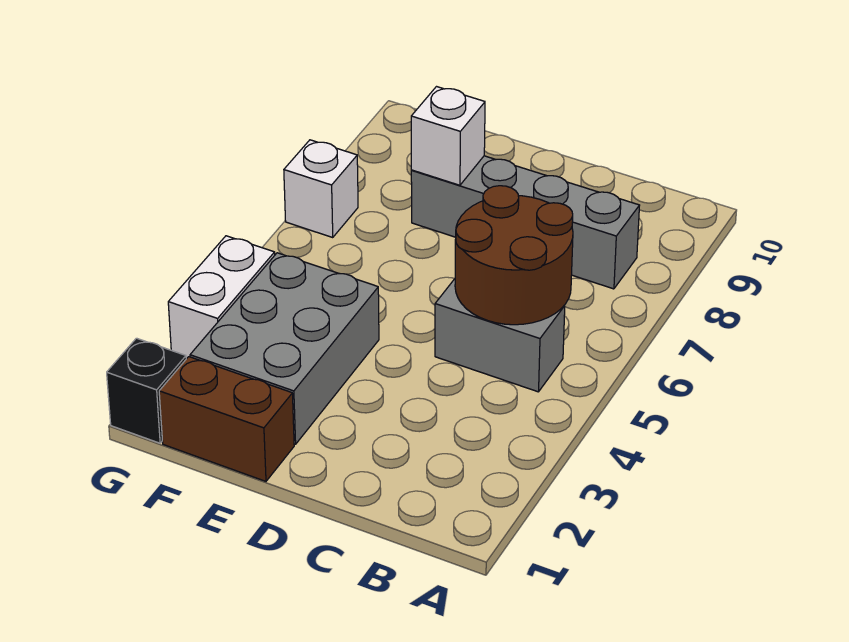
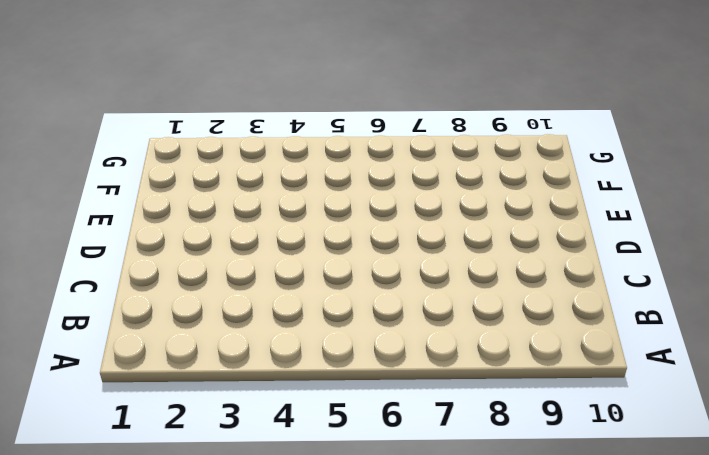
none -> grey brick B5:C5 level 1
none -> grey brick B8:E8 level 1

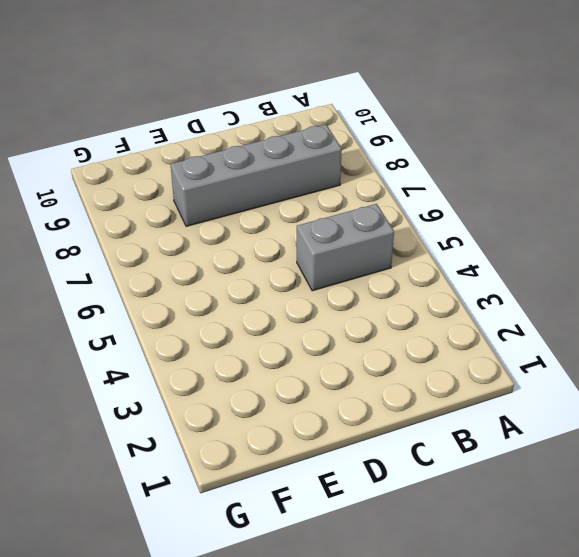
none -> brown brick E1:F1 level 1
none -> grey brick E2:F4 level 1

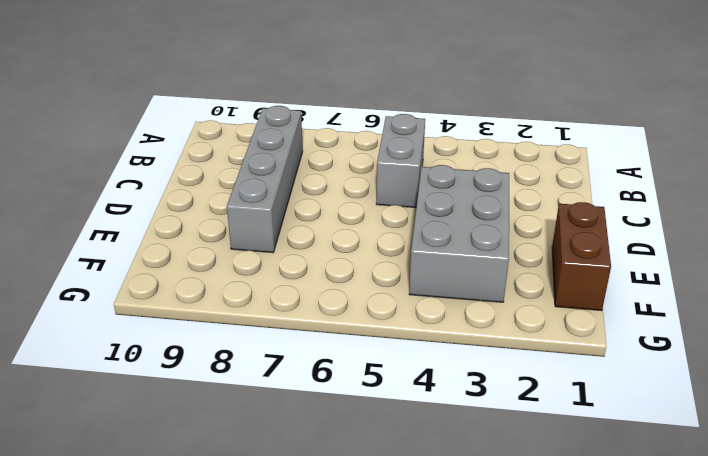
grey brick D3:F4 level 1 -> grey brick E2:F4 level 1
none -> black brick G1 level 1
none -> white brick G3:G4 level 1

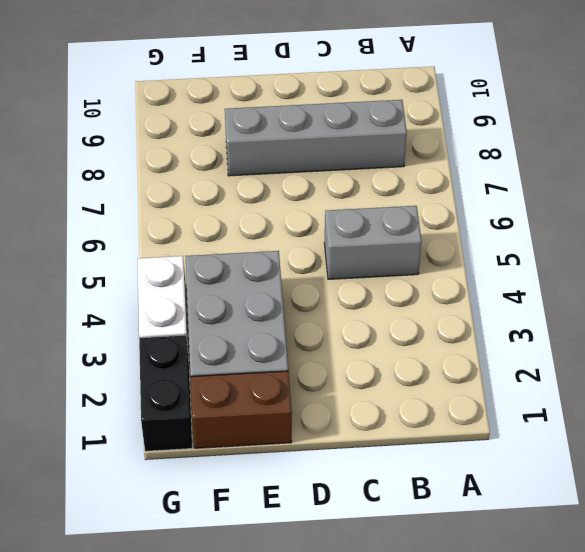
black brick G1:G2 level 1 -> black brick G1 level 1
none -> white brick G7 level 1
none -> brown round brick B5:C6 level 2

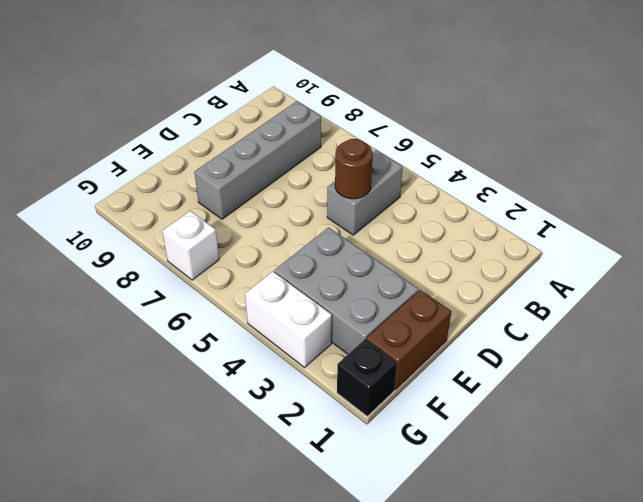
brown round brick C5 level 2 -> brown round brick B5:C6 level 2
none -> white brick E8 level 2

